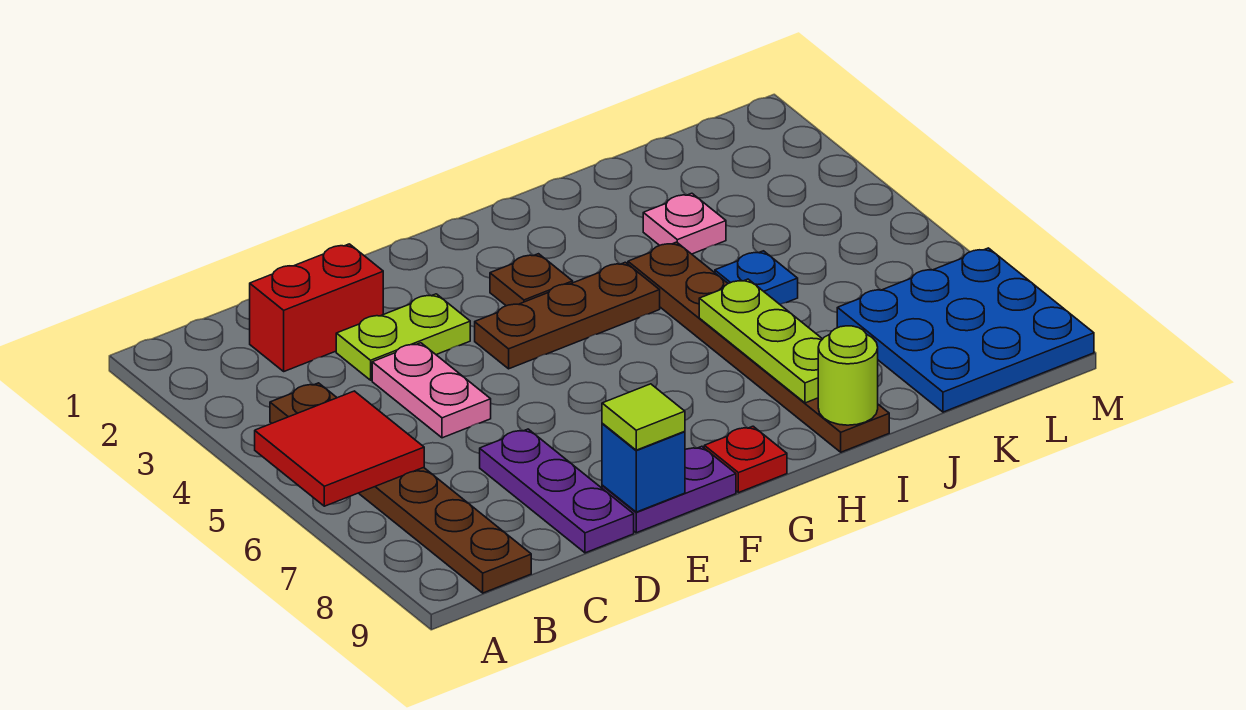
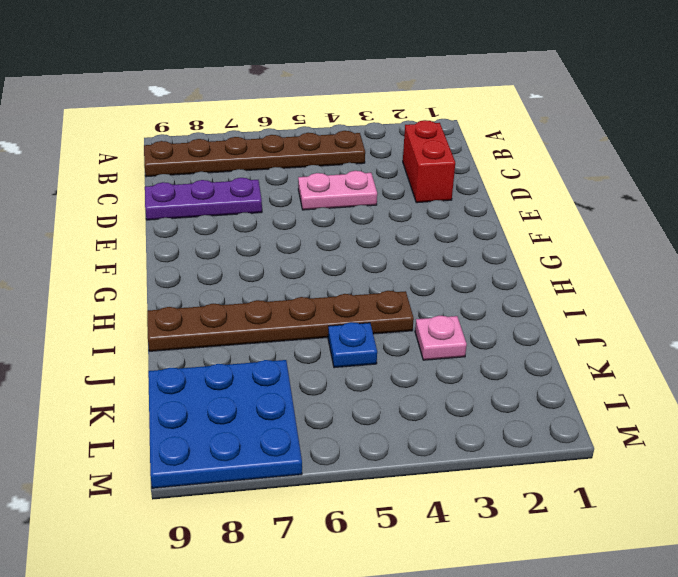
none -> lime plate D3:E3 level 1
none -> purple plate E9:F9 level 1
none -> brown plate F4:H4 level 1

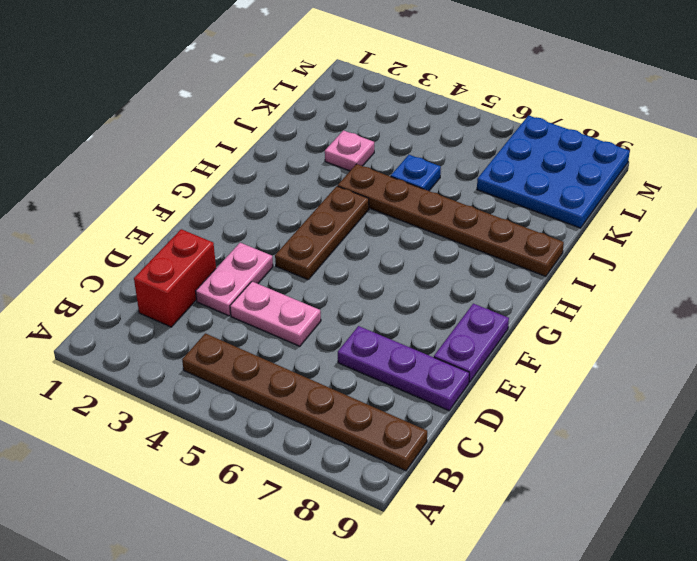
pink plate D3:E3 level 1 -> lime plate D3:E3 level 1
none -> brown plate G3 level 1
none -> red plate G9 level 1
none -> red tile A5:B6 level 2

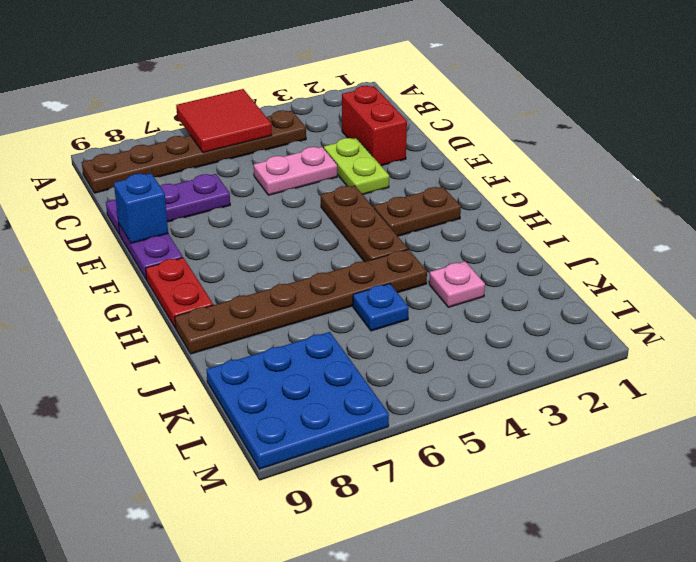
brown plate G2:G3 level 1 -> brown plate G3 level 1
red plate G9:H9 level 1 -> red plate G9 level 1
none -> lime plate I6:I8 level 2
none -> lime round brick I9 level 2
none -> lime tile E9 level 3

